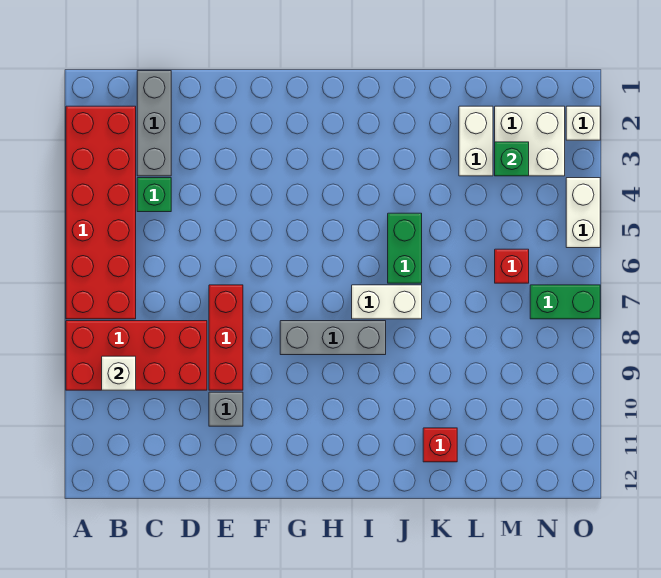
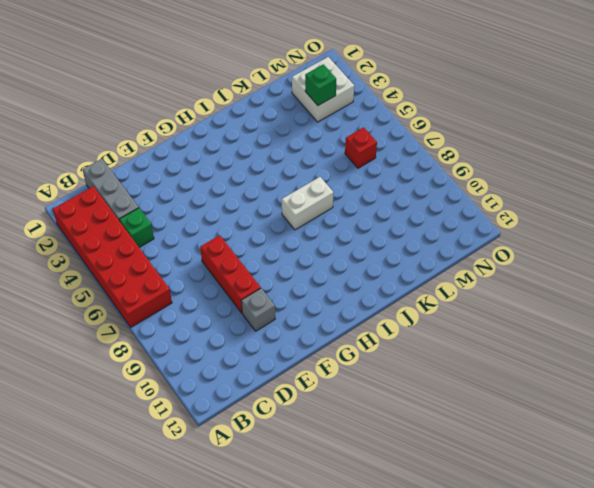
none -> red brick A8:D9 level 1
none -> grey brick G8:I8 level 1
none -> green brick J5:J6 level 1

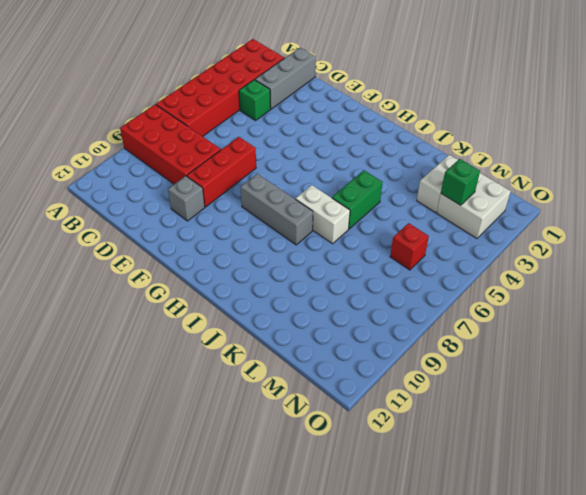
none -> red brick K11 level 1
none -> green brick N7:O7 level 1
none -> white brick O2 level 1

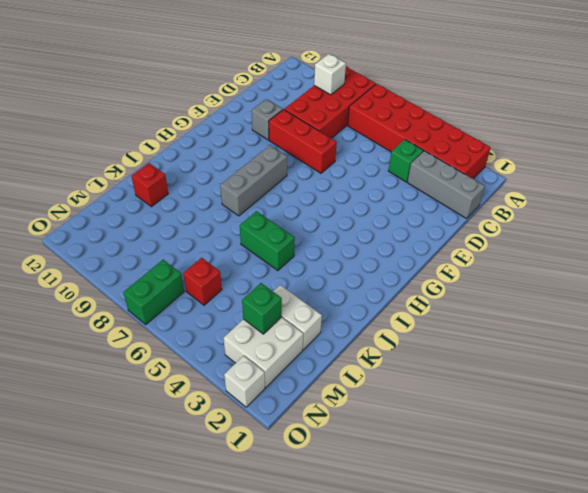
none -> white brick I7:J7 level 1
none -> white brick O4:O5 level 1

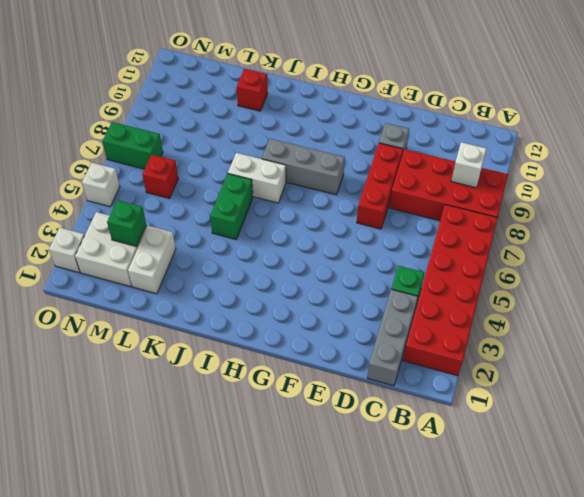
white brick O5 level 1 -> white brick O4:O5 level 1

